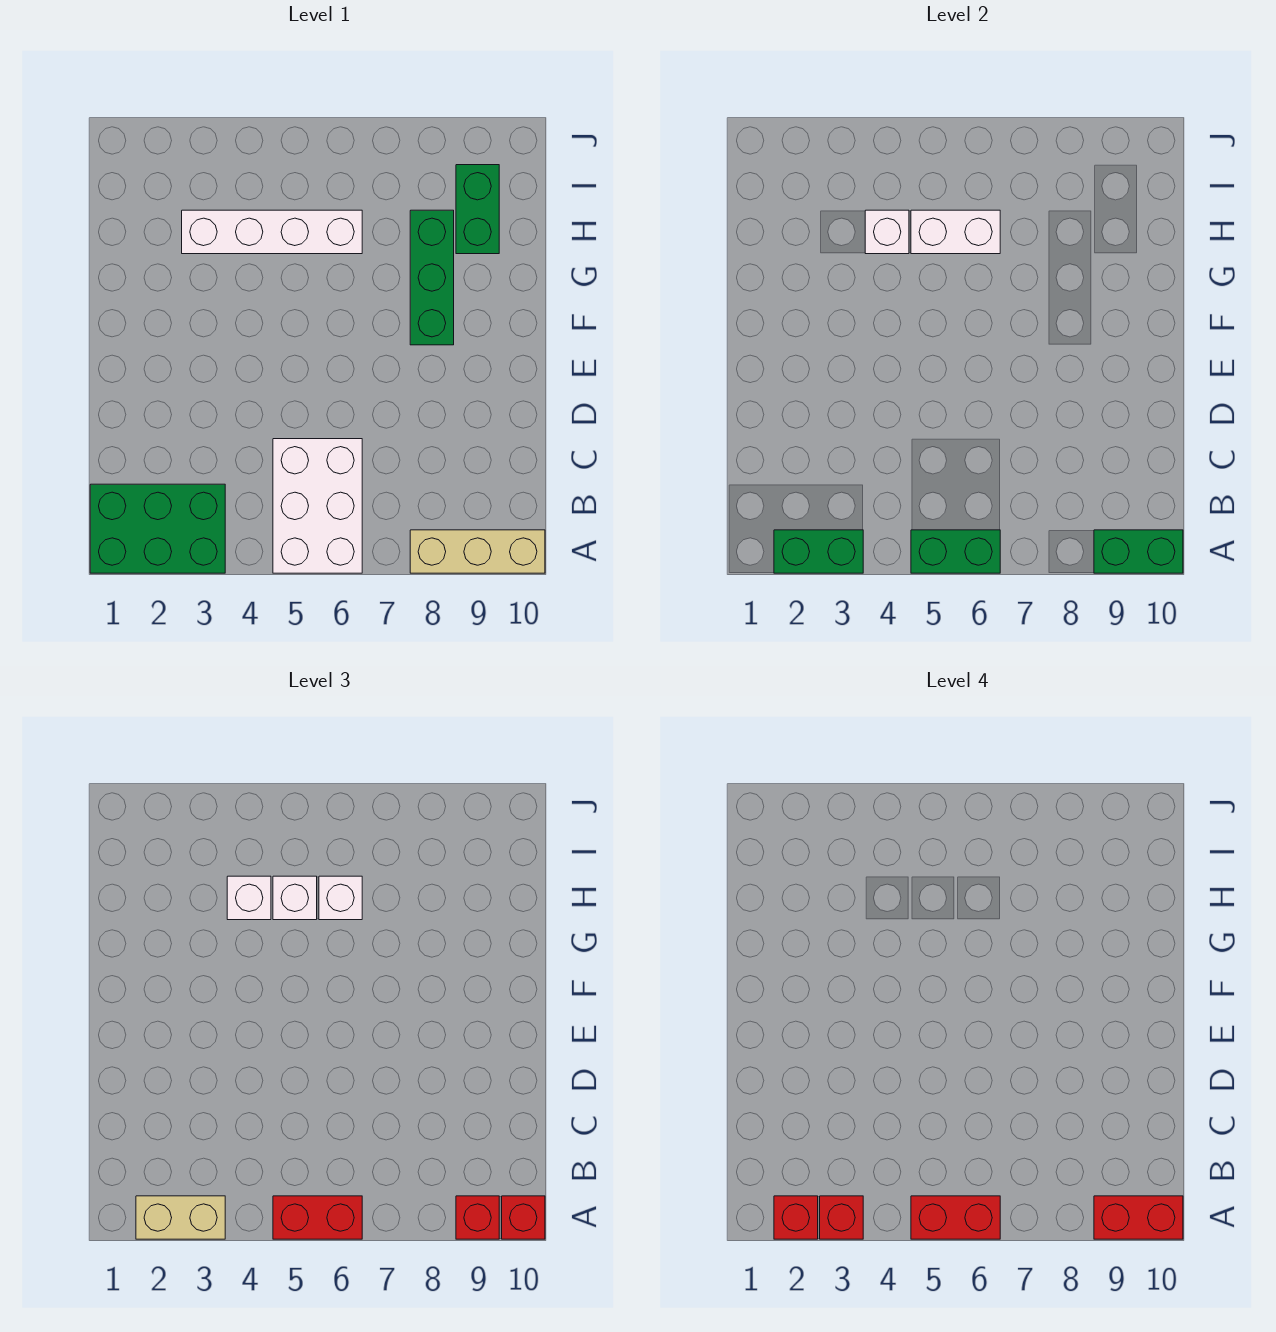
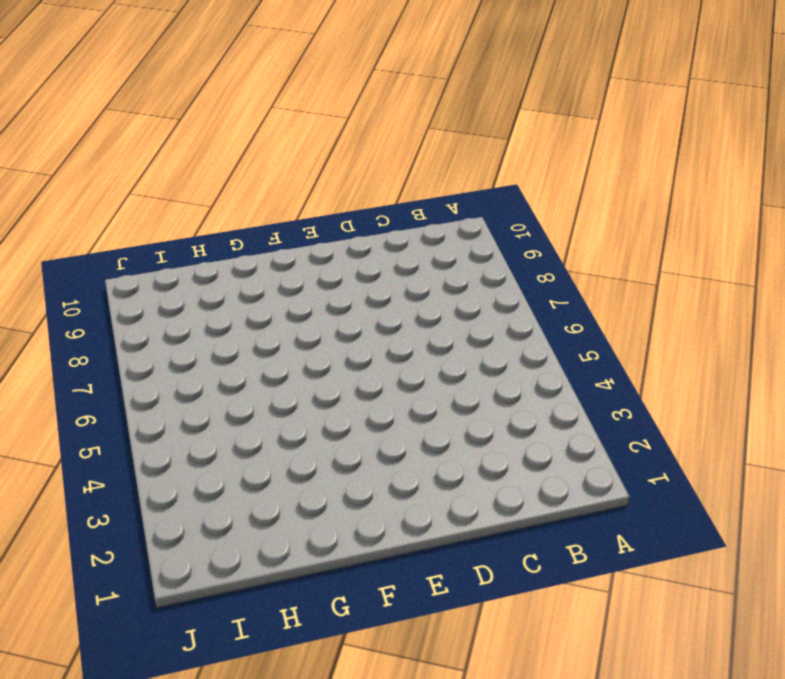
none -> green brick A1:B3 level 1
none -> white brick A5:C6 level 1
none -> tan brick A8:A10 level 1

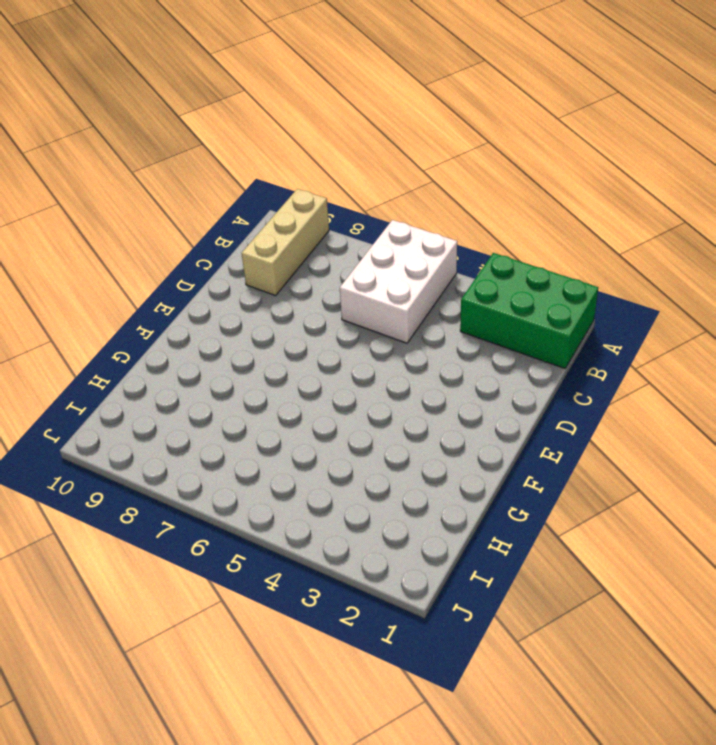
tan brick A9:C9 level 1 -> tan brick A8:A10 level 1
none -> green brick F8:H8 level 1
none -> white brick H3:H6 level 1
none -> green brick H9:I9 level 1

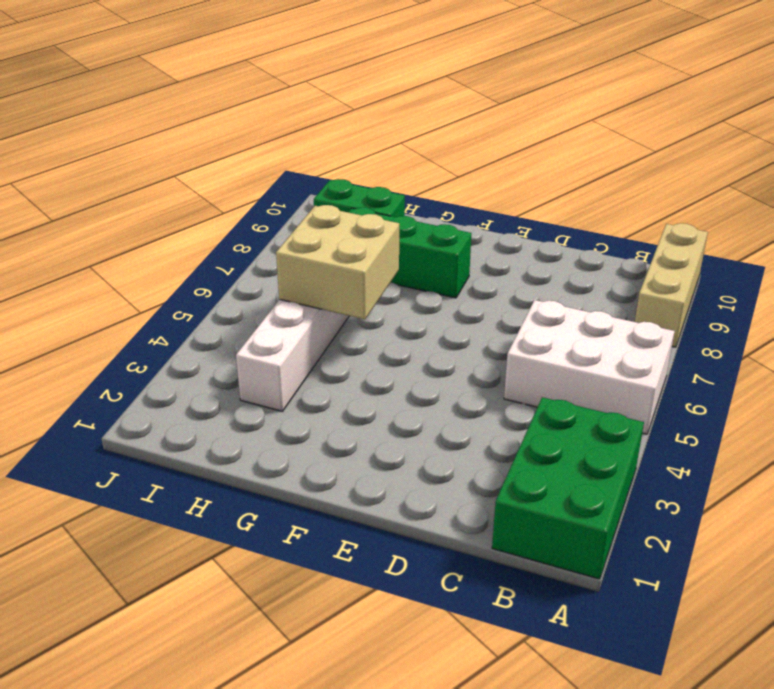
tan brick G5:H6 level 2 -> white brick H5:H6 level 2
none -> green brick A2:A3 level 2
none -> green brick A5:A6 level 2
none -> green brick A9:A10 level 2

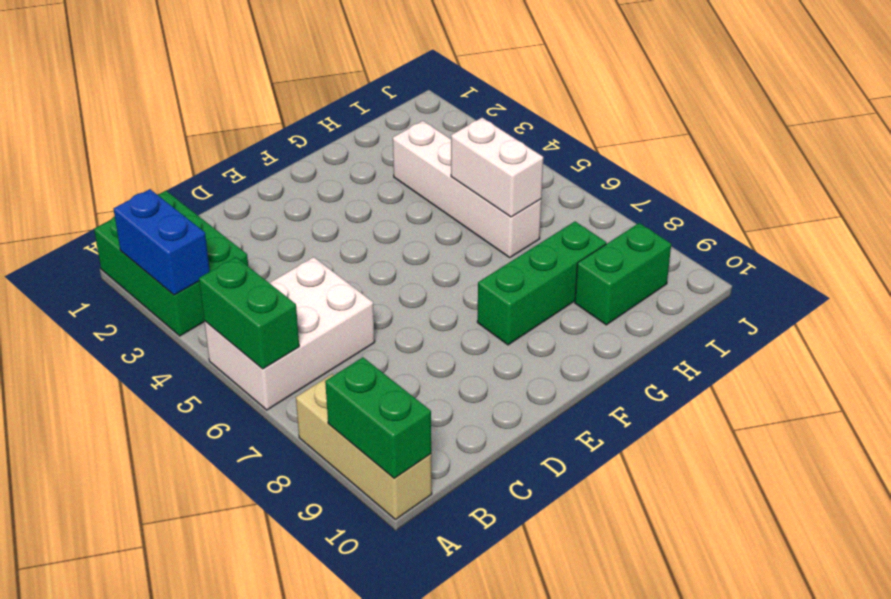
blue brick A2:A3 level 2 -> green brick A2:A3 level 2
none -> white brick H4 level 2
none -> tan brick A2:A3 level 3
none -> red brick A5:A6 level 3

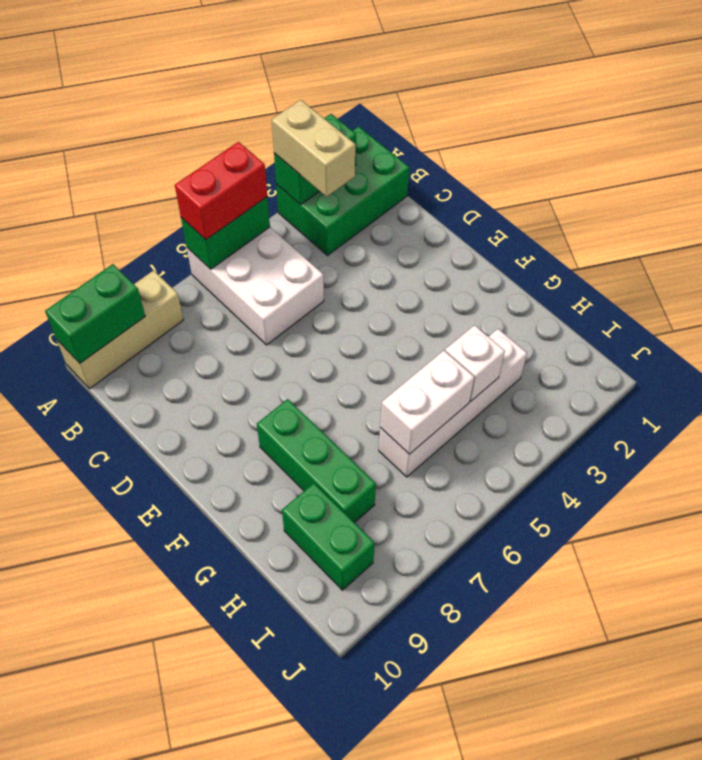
tan brick A3:B3 level 3 -> tan brick A2:A3 level 3
none -> red brick A9 level 3
none -> red brick A10 level 3
none -> white brick H4 level 3

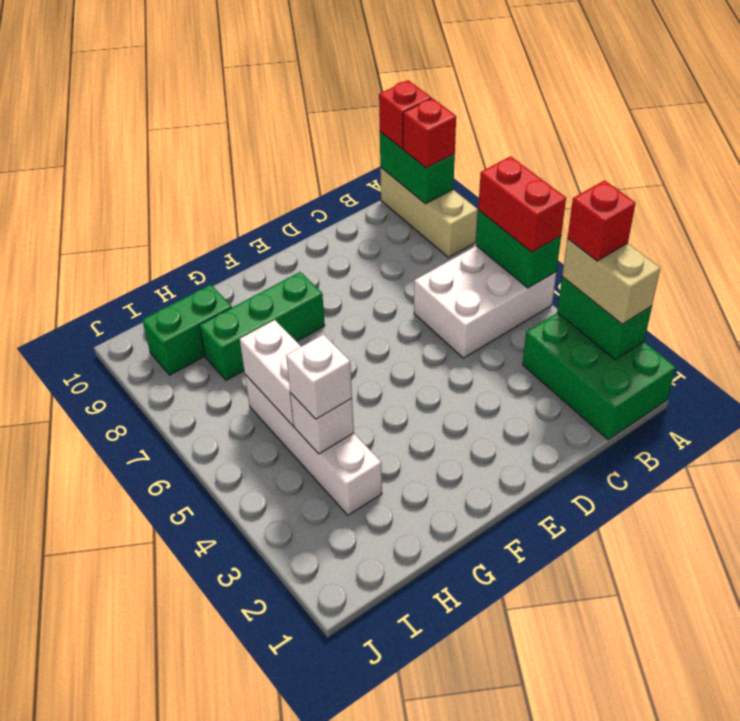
none -> white brick H5 level 3
none -> white brick H6 level 3
none -> red brick A2 level 4

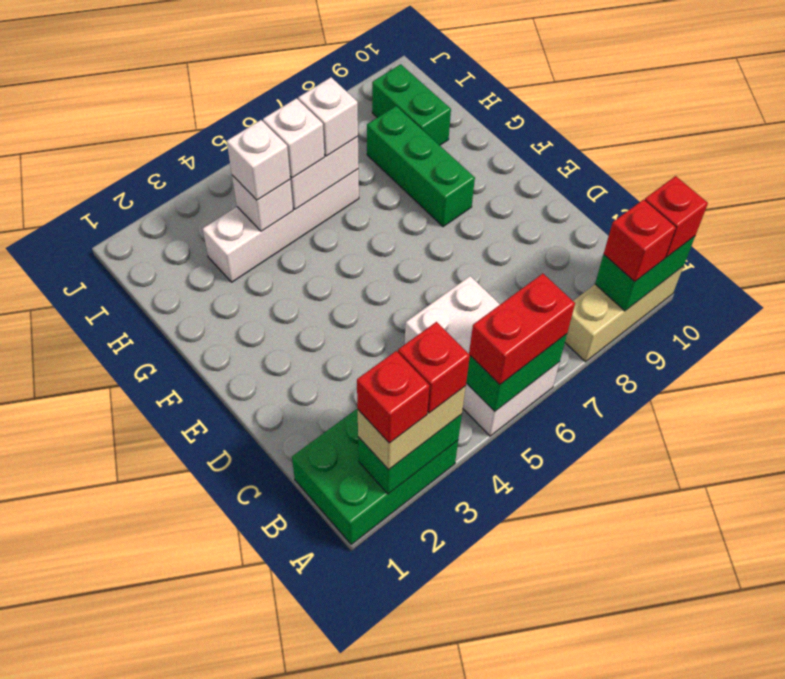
none -> red brick A5:A6 level 4
none -> red brick A9:A10 level 4

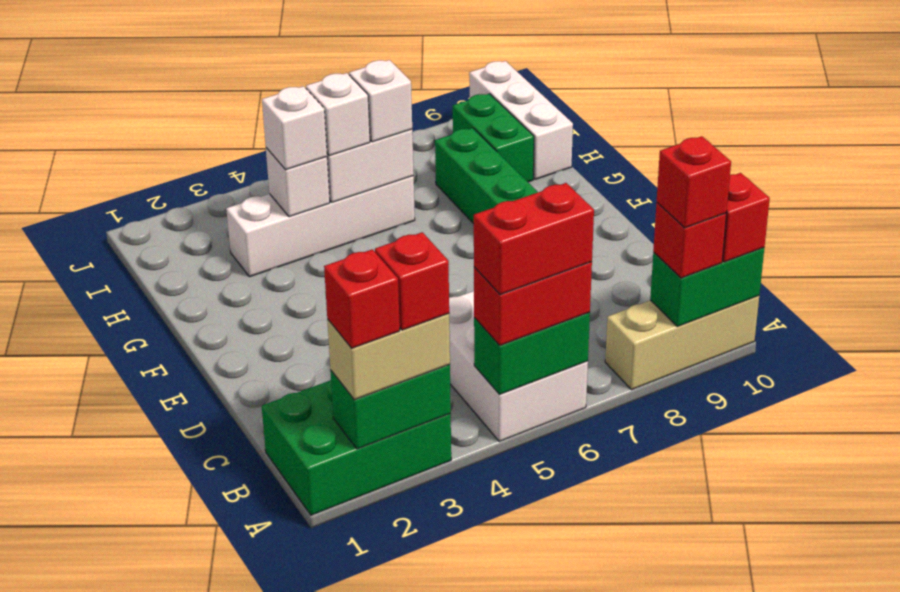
red brick A9 level 4 -> red brick A9:A10 level 4
white brick H10:J10 level 1 -> none

